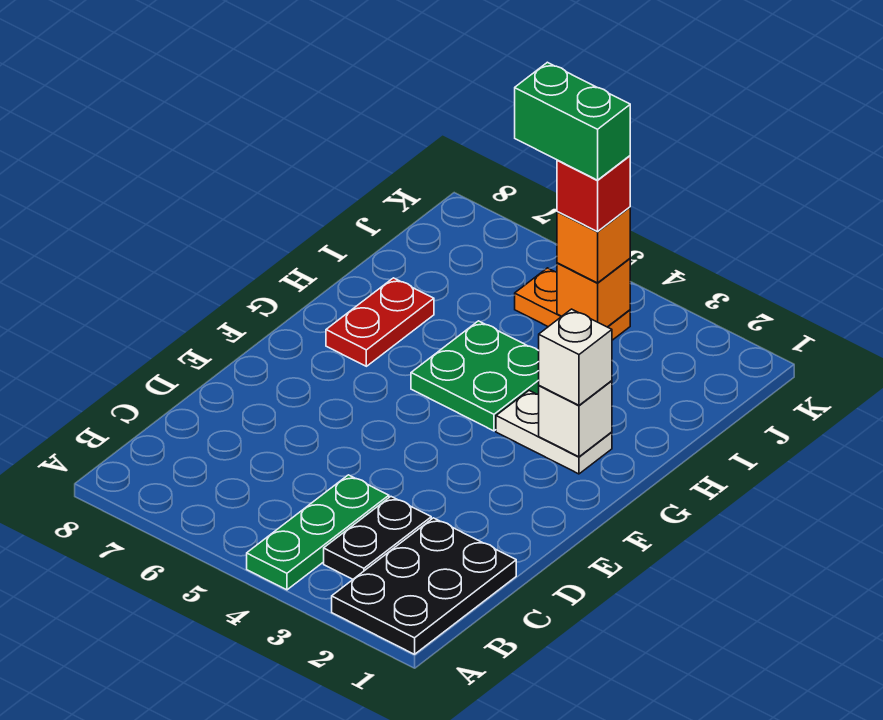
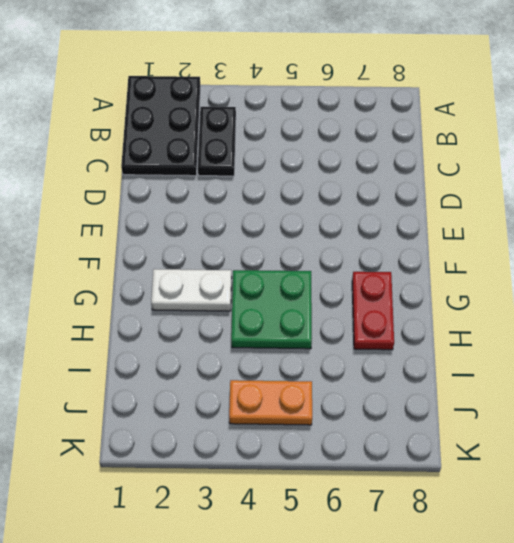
none -> green plate A4:C4 level 1
none -> white brick G2 level 2
none -> orange brick J4 level 2

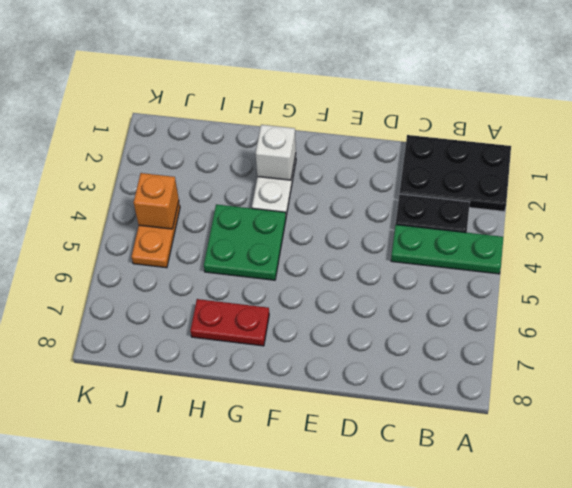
none -> white brick G2 level 3
none -> orange brick J4 level 3
none -> red brick J4 level 4

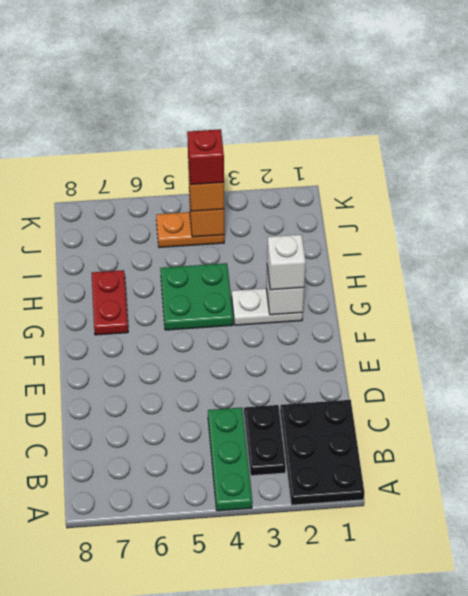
none -> green brick J4:J5 level 5

